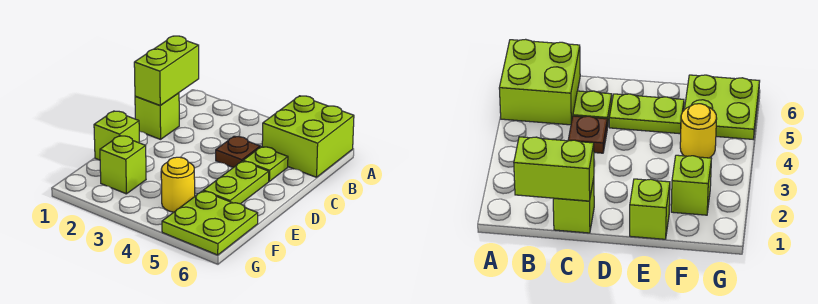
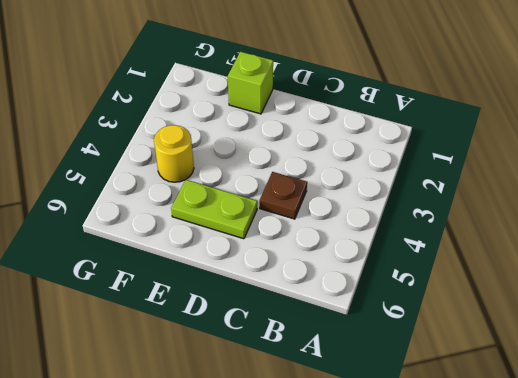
none -> lime brick A5:B6 level 1
none -> lime brick C1 level 1

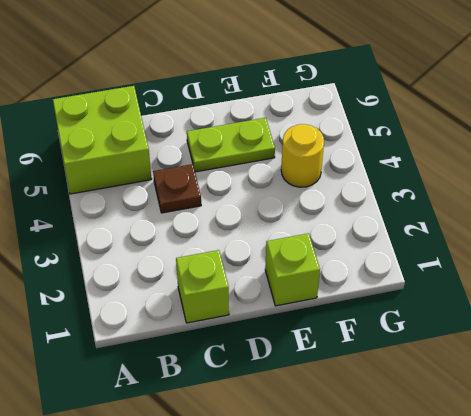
none -> lime plate C5 level 1
none -> lime brick F2 level 1

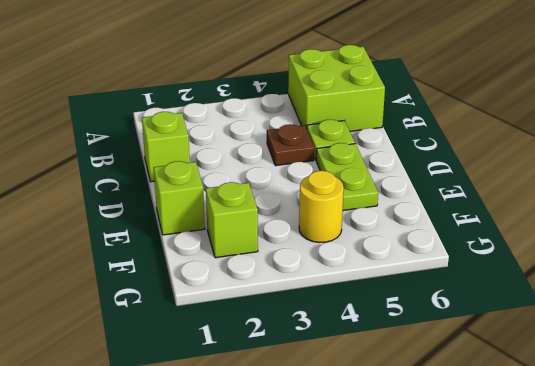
none -> lime plate F5:G6 level 1
none -> lime brick B1:C1 level 2

